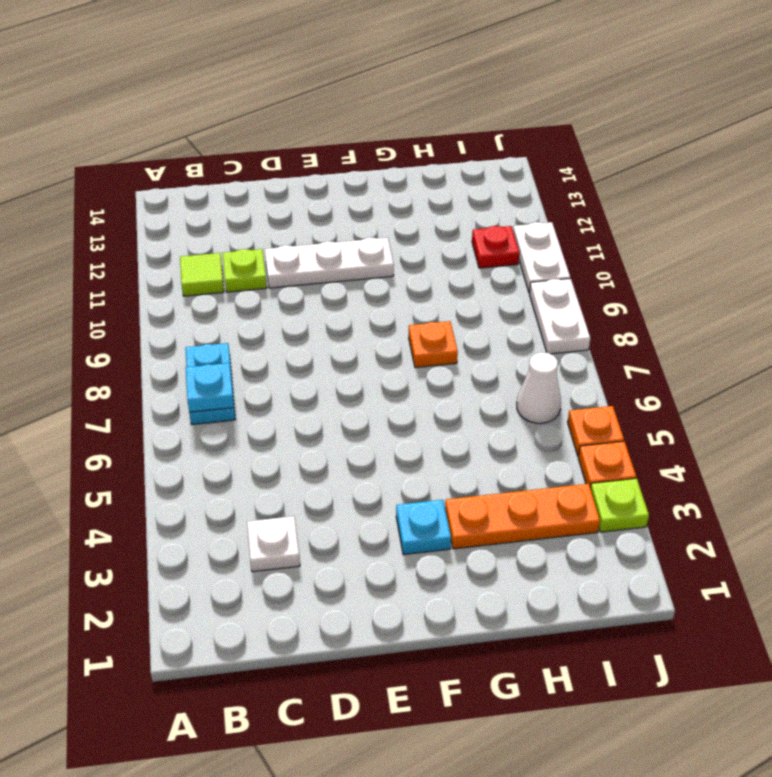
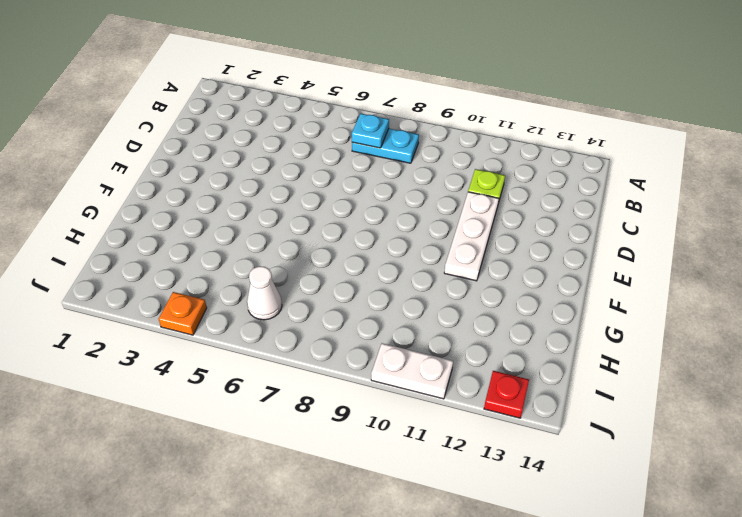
red plate J13 level 1 -> red plate I11 level 1
none -> lime tile B11 level 1
none -> white plate C3 level 1
none -> cyan plate F3 level 1

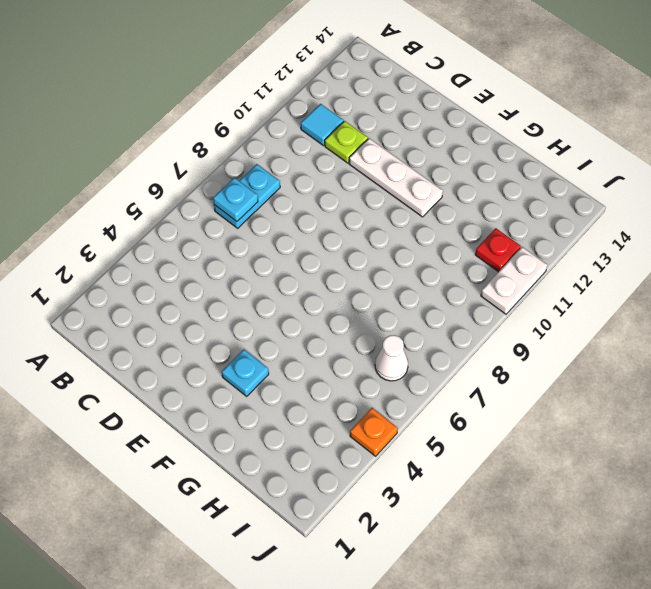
cyan tile B11 level 1 -> lime tile B11 level 1
none -> white plate C3 level 1
none -> orange plate G3:I3 level 1
none -> orange plate G8 level 1

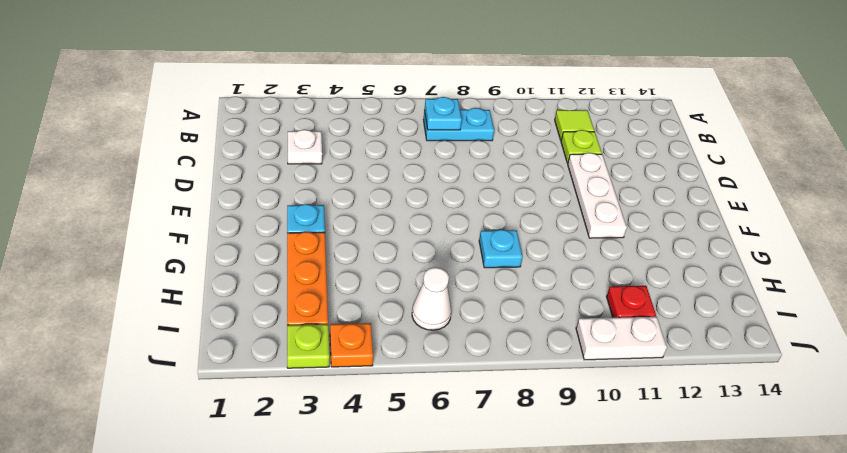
cyan plate G8 level 1 -> orange plate G8 level 1
none -> orange plate J5 level 1
none -> white plate J8:J9 level 1

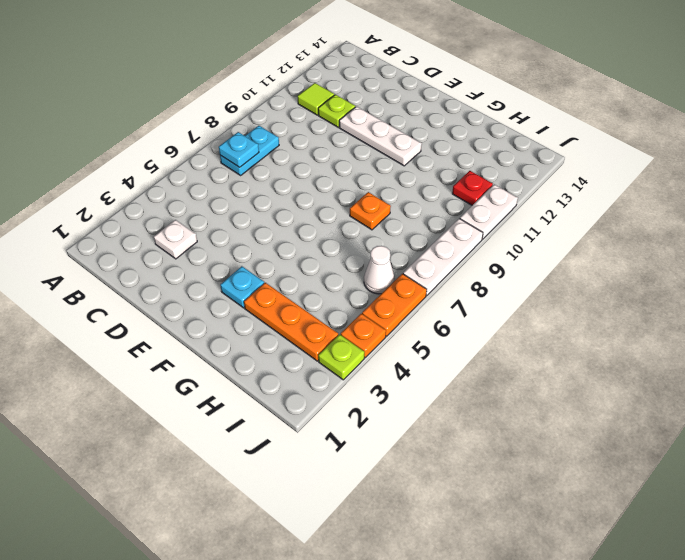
orange plate J5:J6 level 1 -> orange plate J5 level 1
white plate J7:J9 level 1 -> white plate J8:J9 level 1

